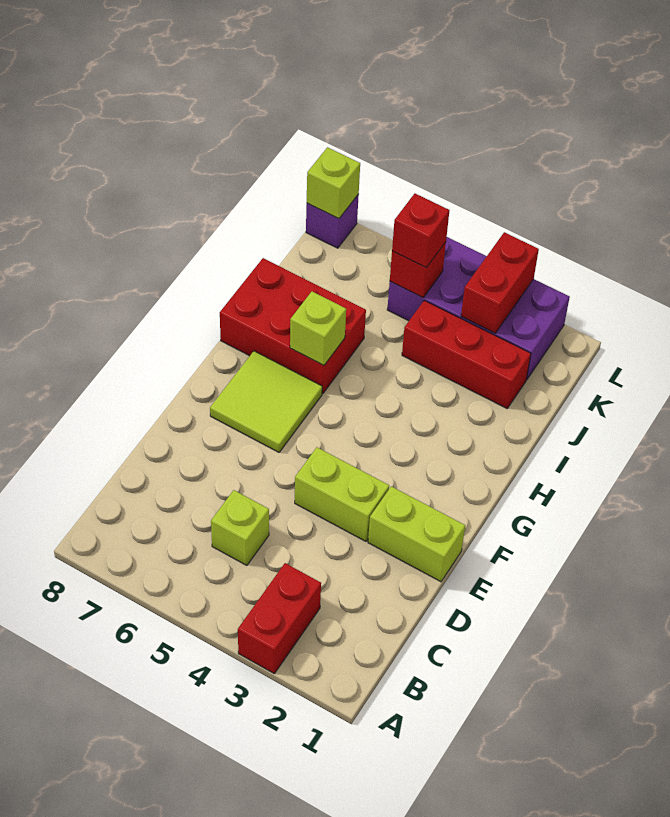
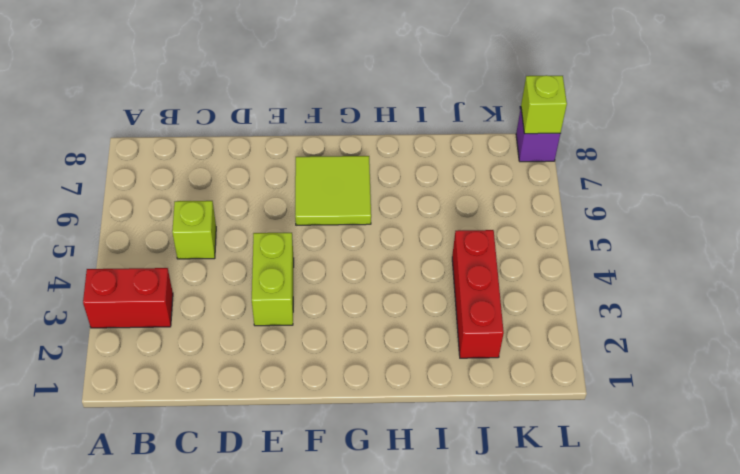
none -> lime brick E1:E2 level 1
none -> red brick H6:I8 level 1
none -> purple brick K2:L5 level 1

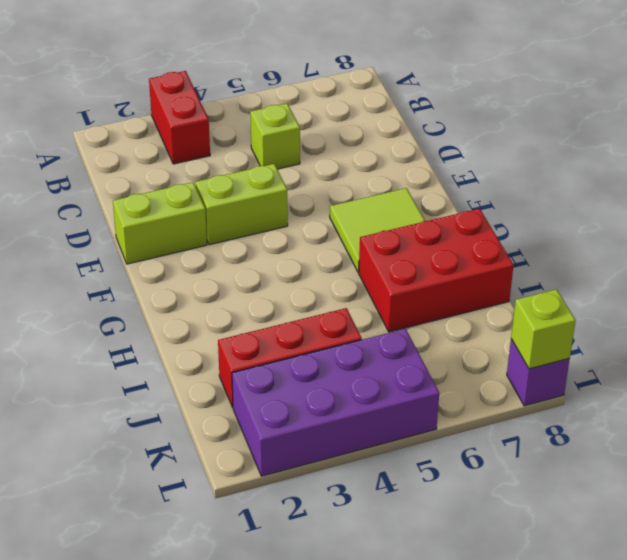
none -> lime brick H6 level 2
none -> red brick K3:L3 level 2
none -> red brick K5 level 2

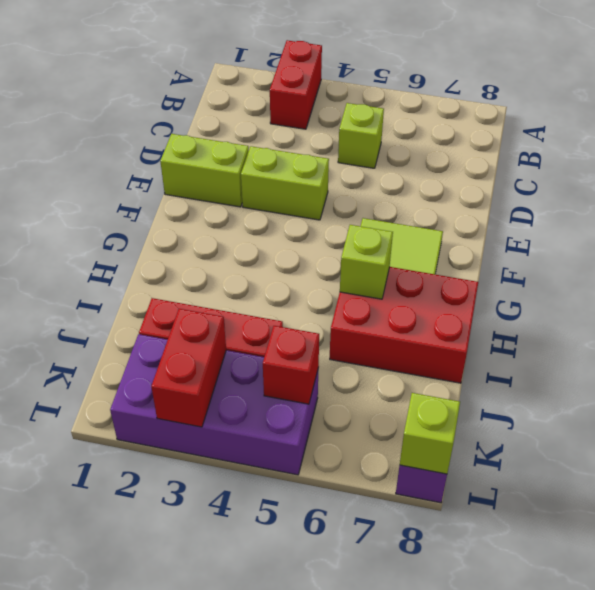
none -> red brick K5 level 3

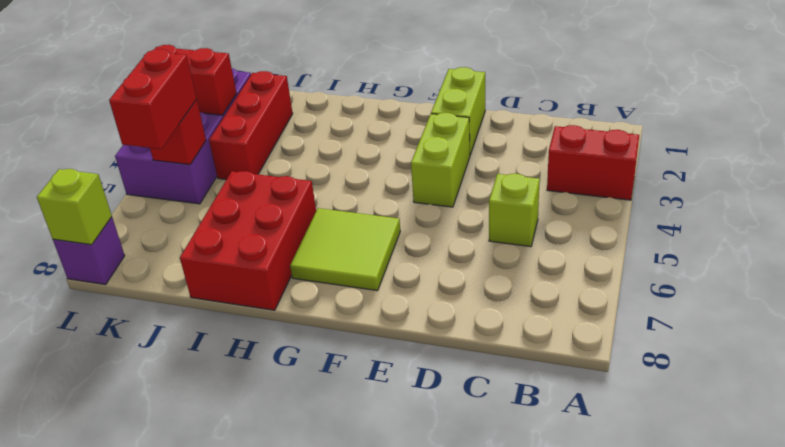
red brick K5:K6 level 3 -> red brick K5 level 3
none -> lime brick H6 level 2

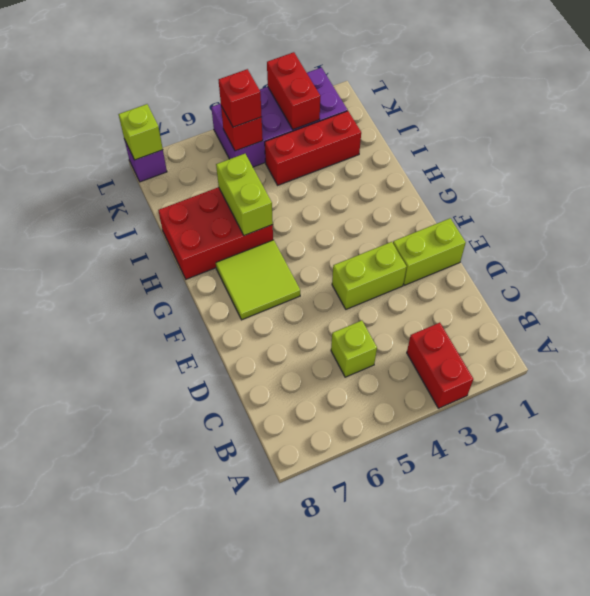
lime brick H6:I6 level 2 -> lime brick H6 level 2

